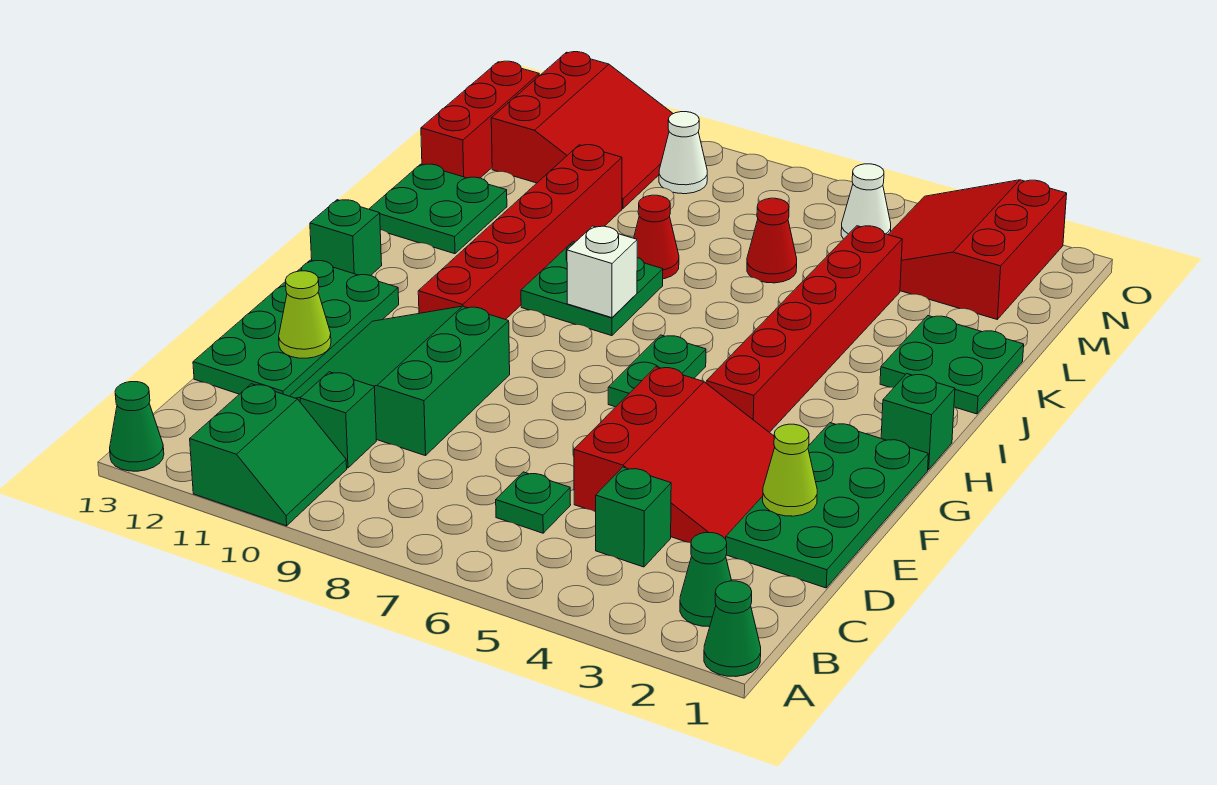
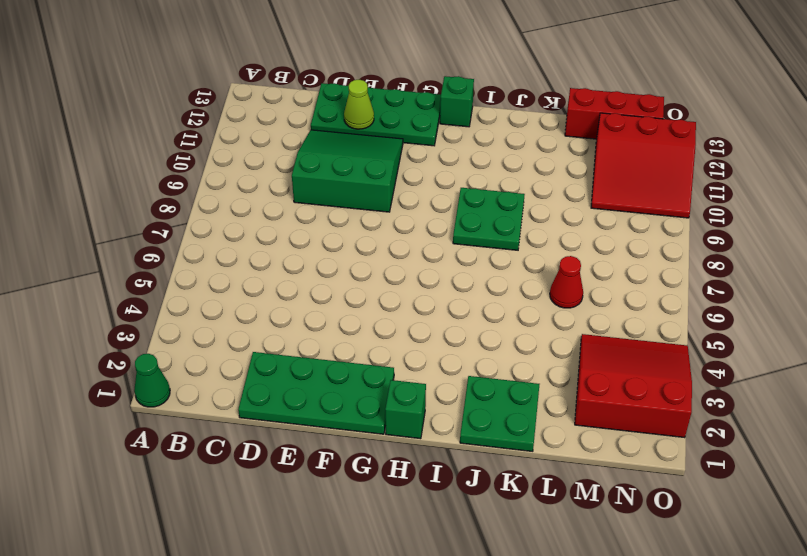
none -> green slope A10:B11 level 1 top 11
none -> green cone A13 level 1
none -> green cone B2 level 1

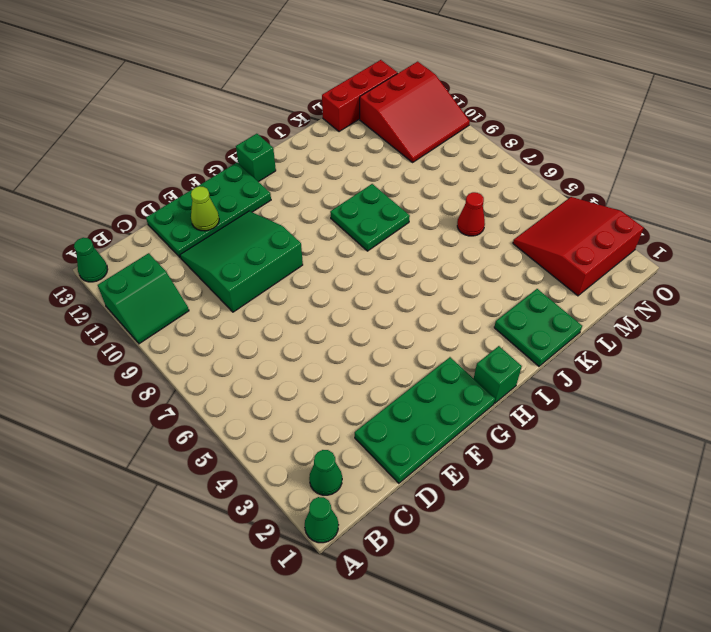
none -> green brick C4 level 1
none -> green plate C6 level 1
none -> green brick C10 level 1

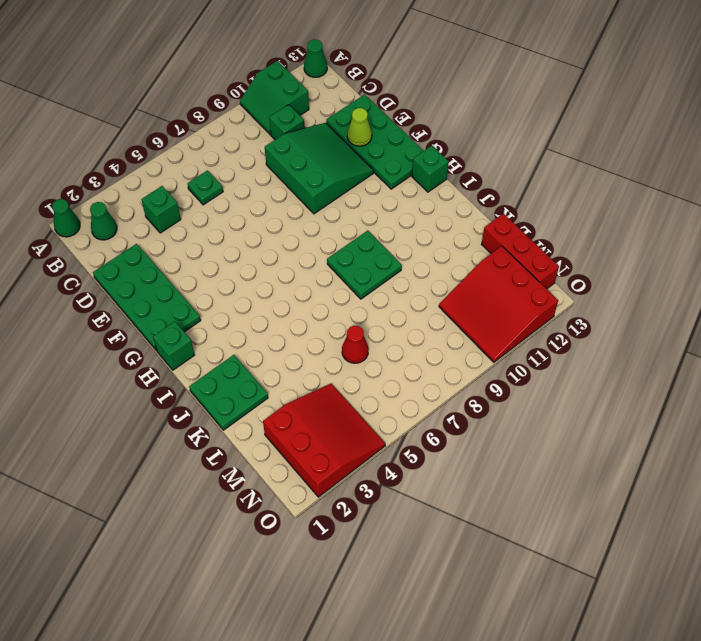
none -> red slope D3:F5 level 1 top 5
none -> red brick G4:L4 level 1
none -> green plate G6:H6 level 1

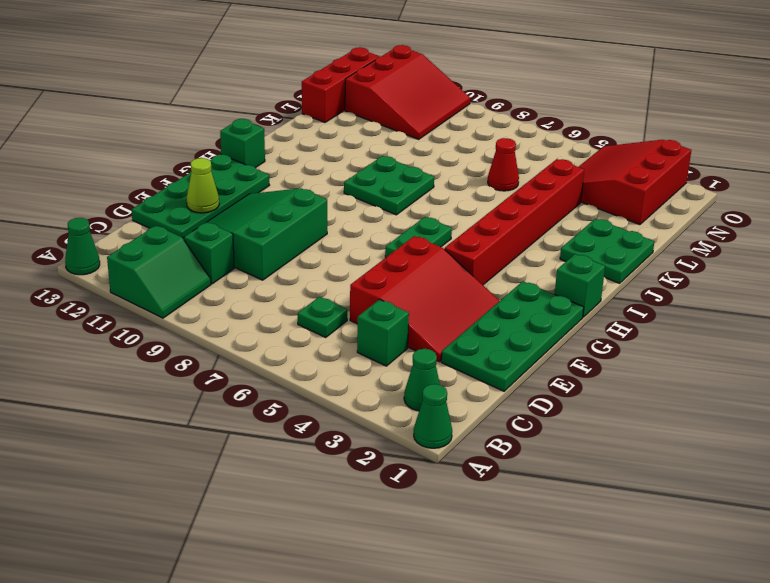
none -> red brick G10:L10 level 1
none -> green plate J12:K13 level 1
none -> red cone K8 level 1

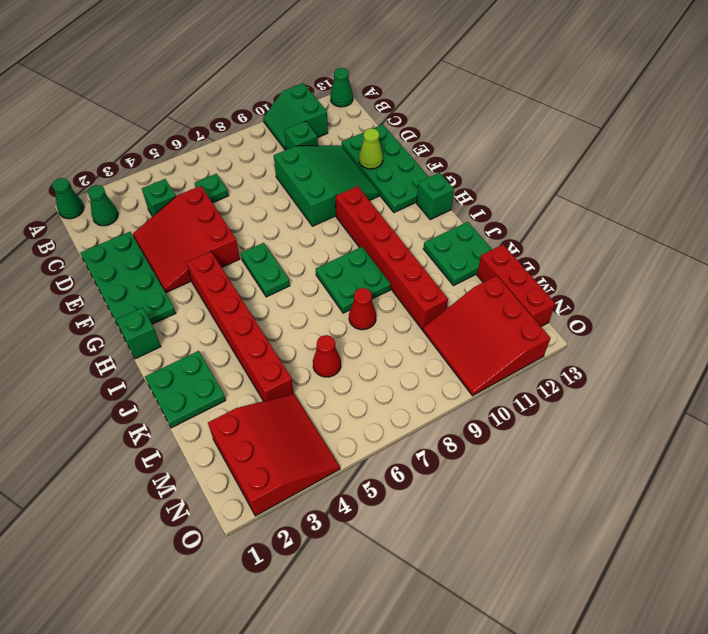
none -> white cone N5 level 1
none -> white cone N9 level 1
none -> lime cone E2 level 2

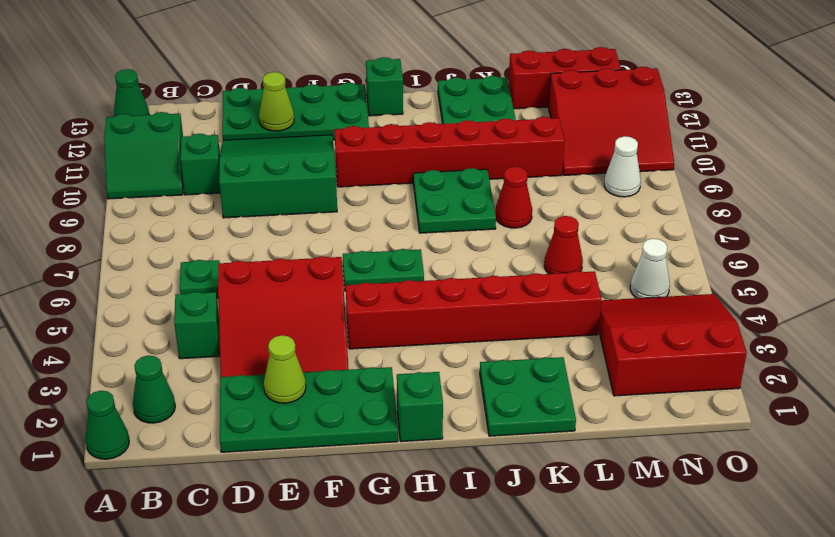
none -> white brick I8 level 2

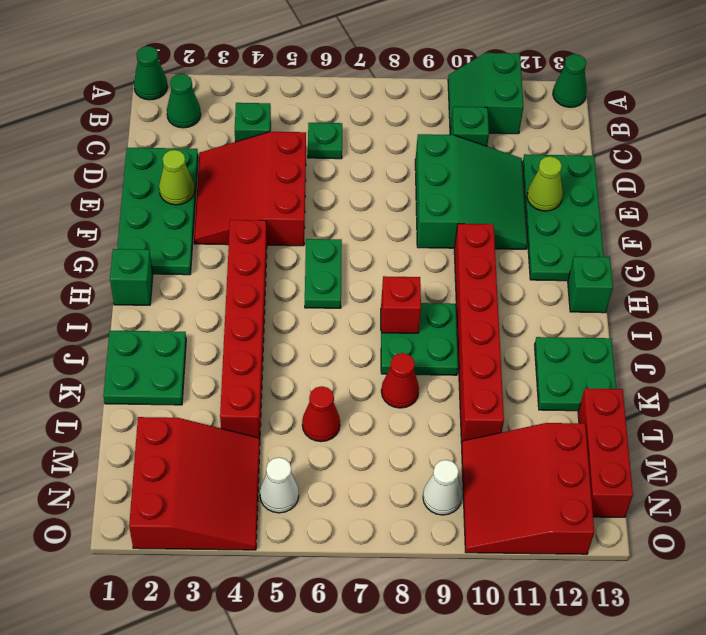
red brick I8 level 2 -> white brick I8 level 2

